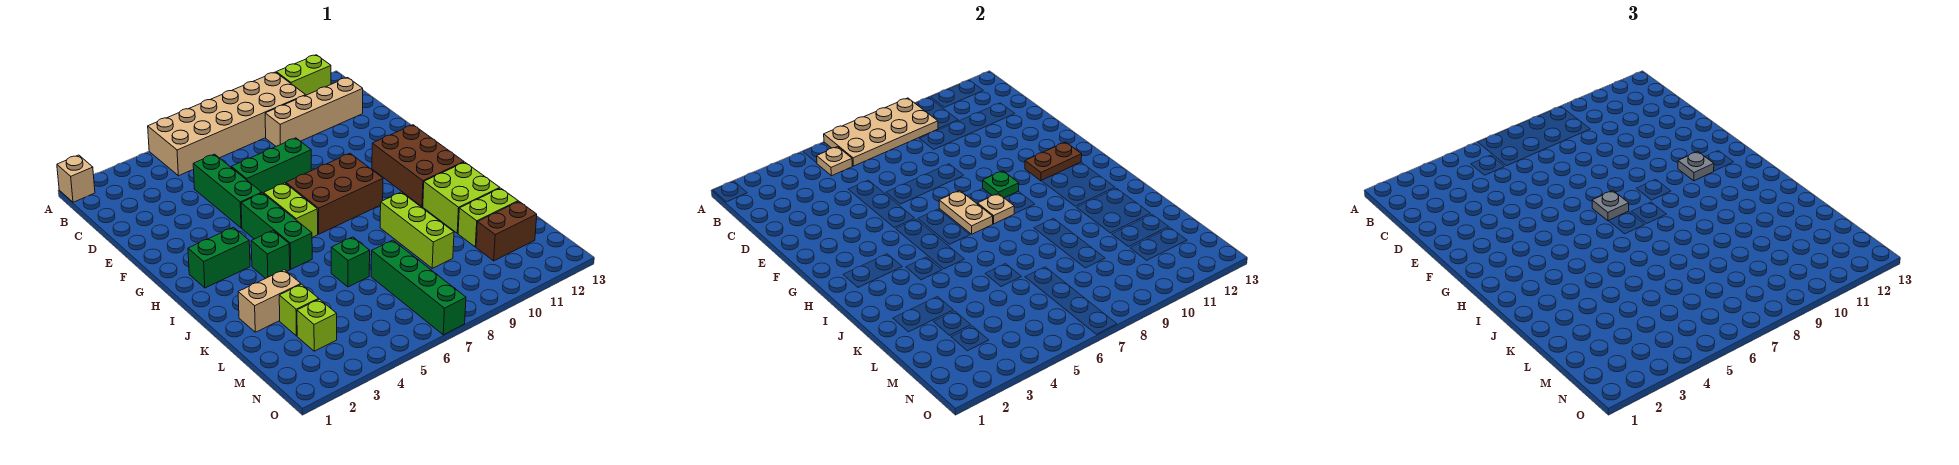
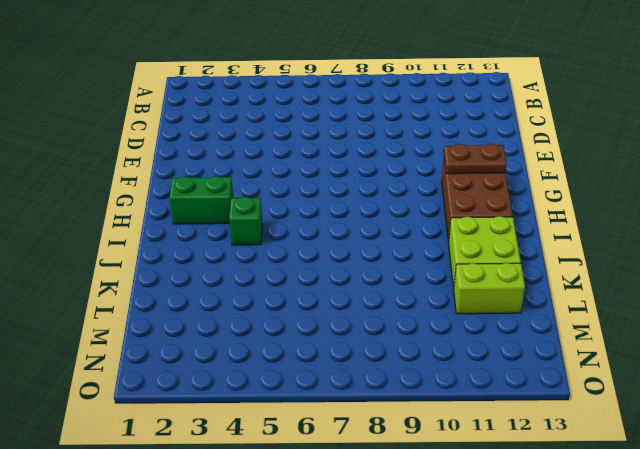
none -> tan brick A1 level 1
none -> tan brick A5:B10 level 1
none -> lime brick A11:A12 level 1

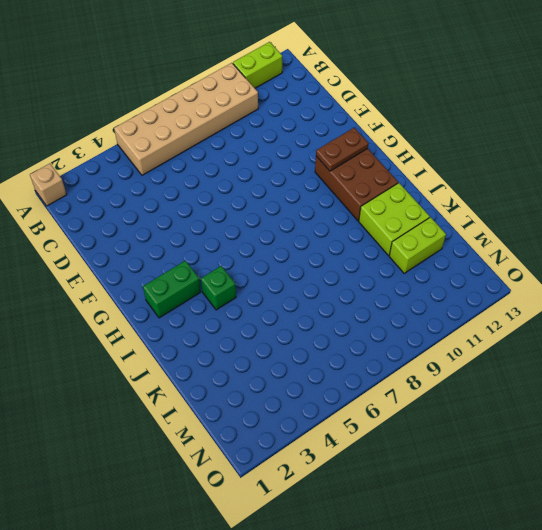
none -> tan brick C9:C12 level 1
none -> green brick D5:F5 level 1
none -> green brick E6:E8 level 1

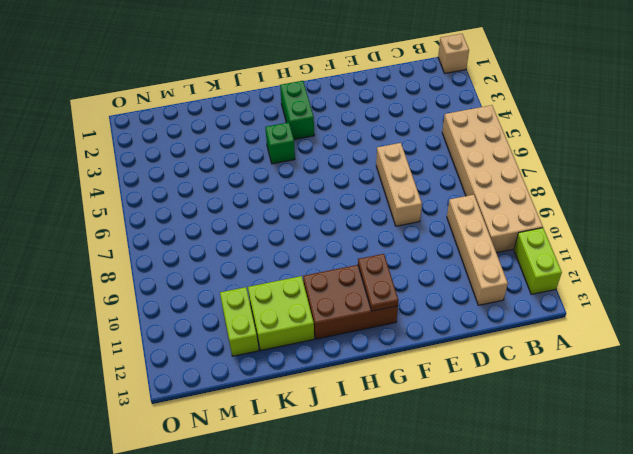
tan brick E6:E8 level 1 -> green brick E6:E8 level 1
none -> green brick D5:F5 level 1
none -> green brick G5:I5 level 1
none -> lime brick G6:H6 level 1

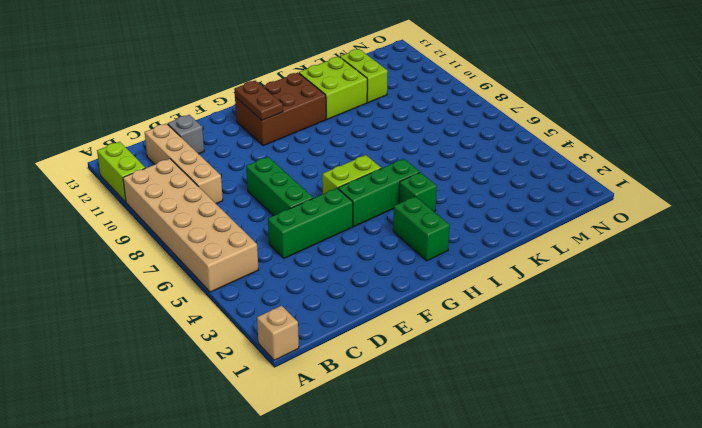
grey brick D12 level 1 -> none
none -> brown brick G7:H9 level 1
none -> lime brick J9:L9 level 1
none -> tan brick K2:K3 level 1

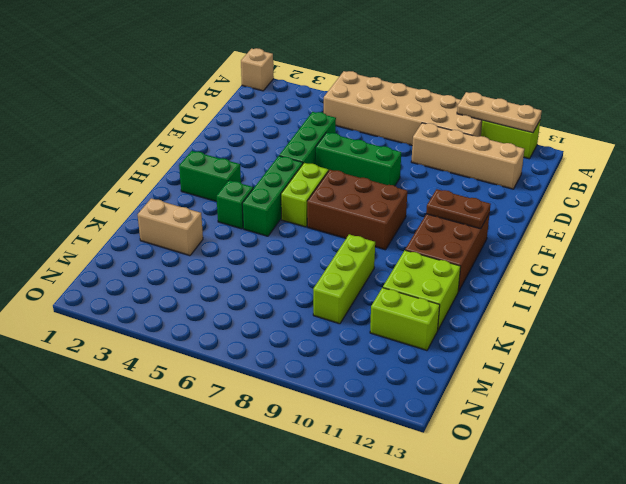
tan plate A10:A12 level 2 -> none
none -> green brick K6 level 1
none -> lime brick L3 level 1
none -> green brick L7:O7 level 1

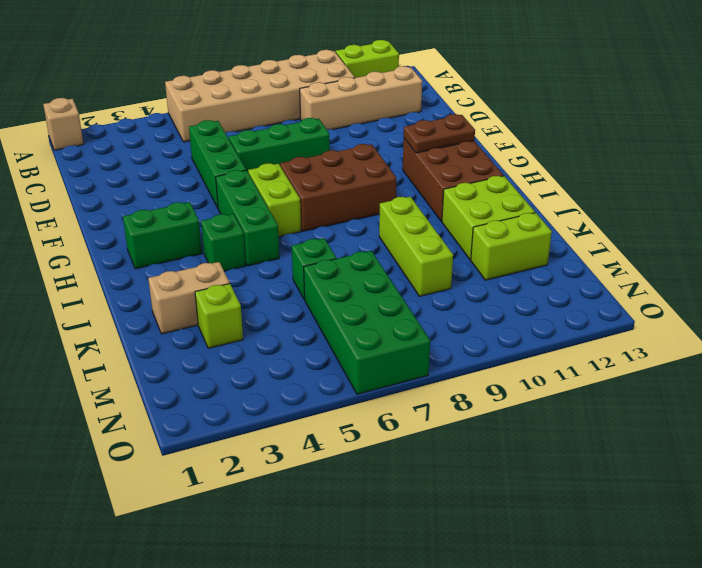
green brick L6:O7 level 1 -> green brick L7:O7 level 1
none -> lime brick M3 level 1
none -> brown brick M11:M12 level 1
none -> tan plate A6:B9 level 2

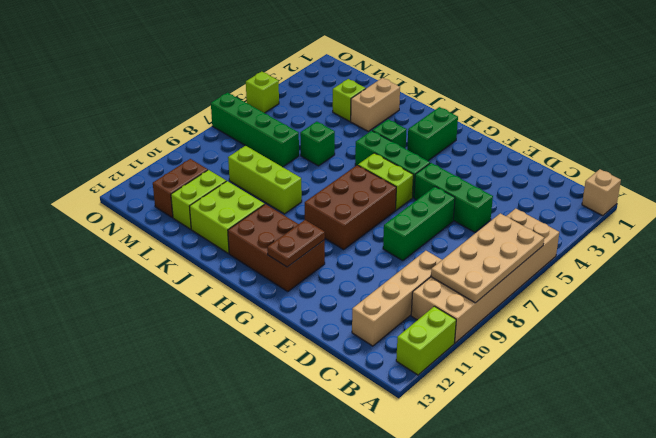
lime brick O5 level 1 -> lime brick M3 level 1
none -> tan plate B5 level 2
none -> tan plate G7:H7 level 2
none -> green plate G9 level 2

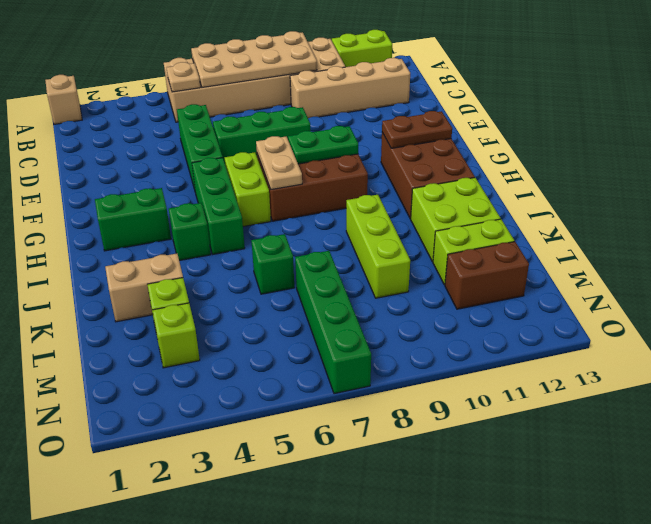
green plate G8:G9 level 2 -> green plate G9 level 2
none -> tan plate H8 level 2
none -> grey plate G7 level 3
none -> grey plate G11 level 3

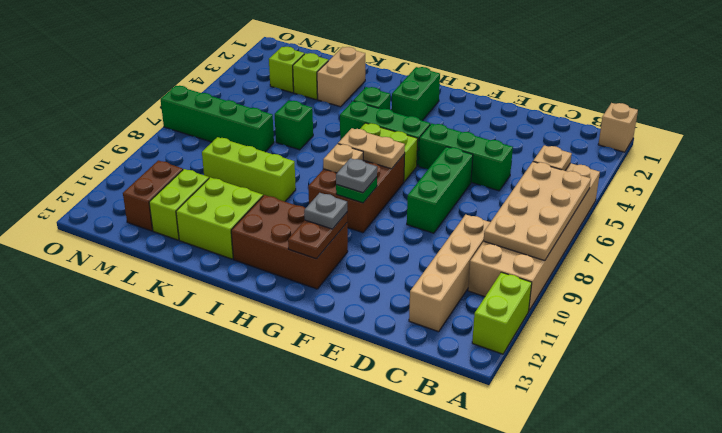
grey plate G9 level 3 -> grey plate G7 level 3

